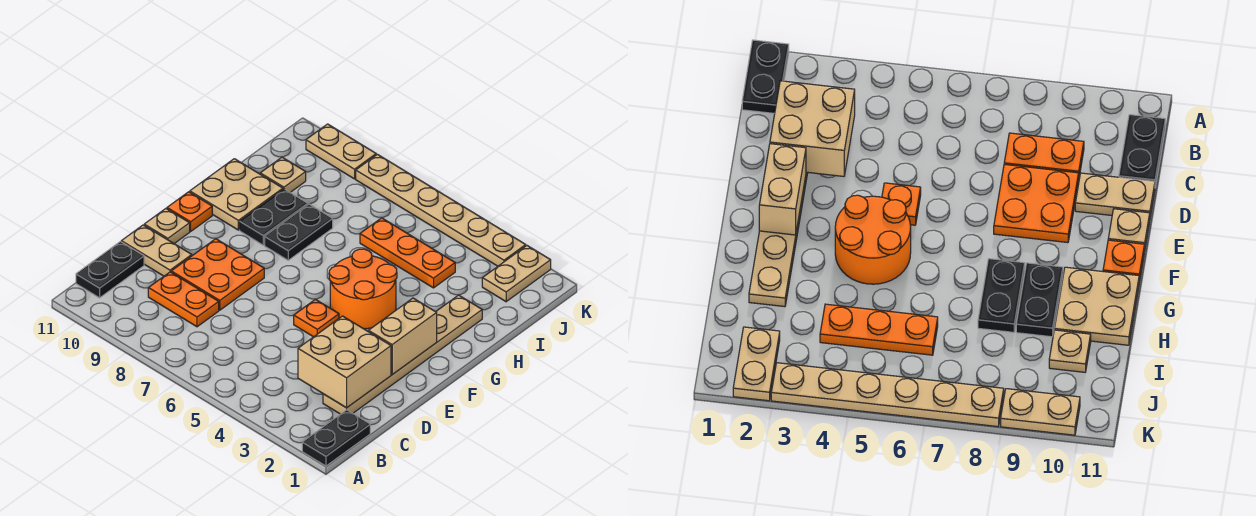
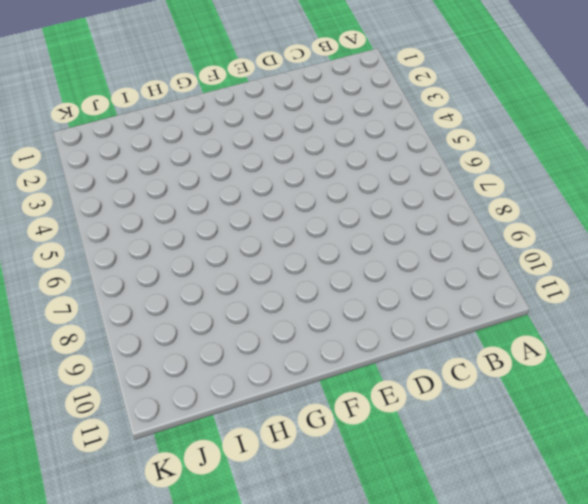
none -> black plate A1:B1 level 1
none -> black plate B11:C11 level 1
none -> tan plate C2:H2 level 1

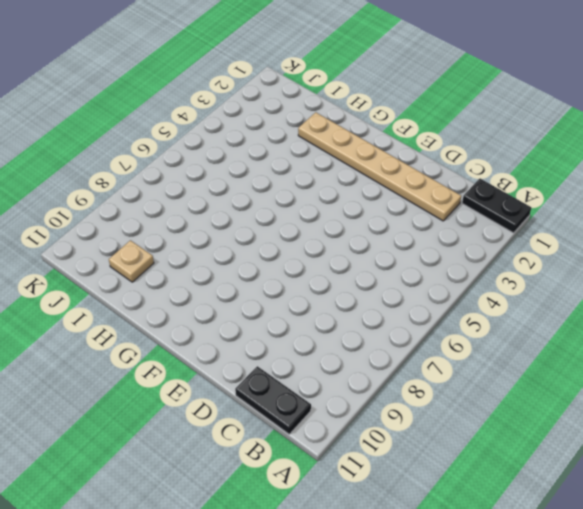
none -> orange plate C8:C9 level 1
none -> orange plate D8:E9 level 1
none -> tan plate D10:D11 level 1

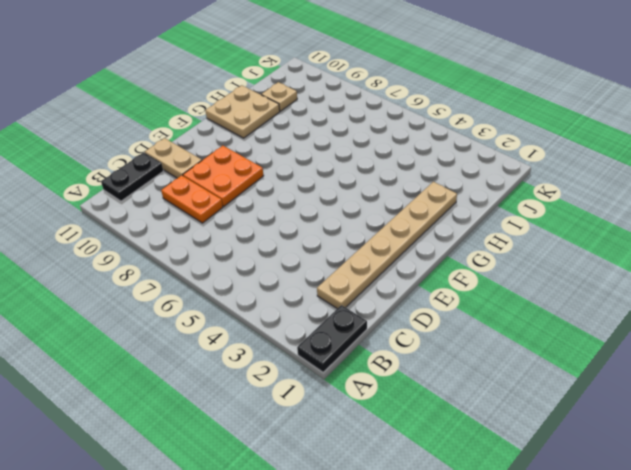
none -> orange plate E5 level 1
none -> tan plate E11 level 1
none -> orange round brick F4:G5 level 1

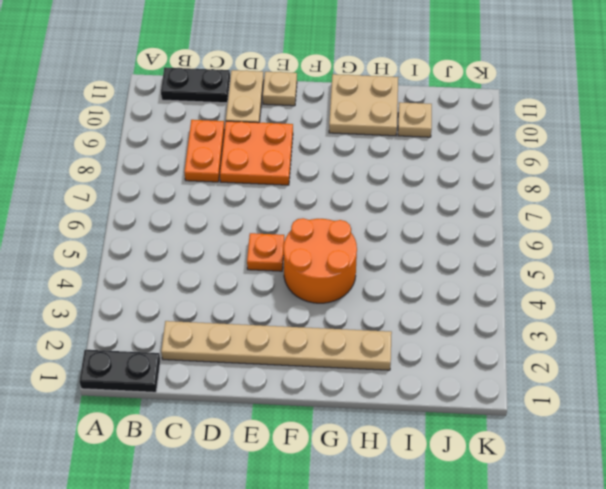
none -> orange plate F11 level 1
none -> black plate G8:H8 level 1
none -> black plate G9:H9 level 1

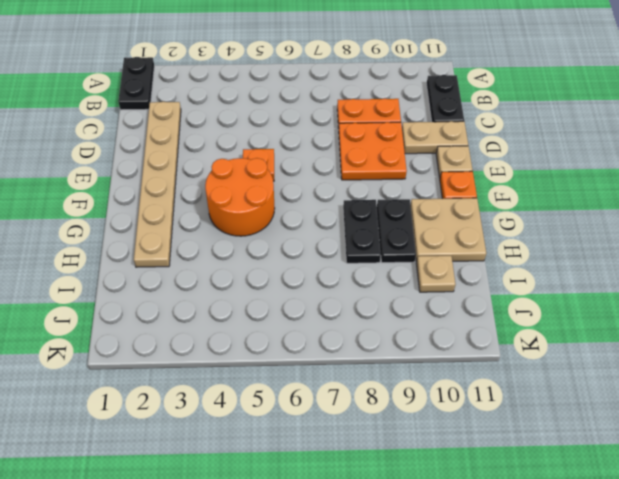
none -> orange plate I4:I6 level 1
none -> tan plate J2:K2 level 1
none -> tan plate K3:K8 level 1

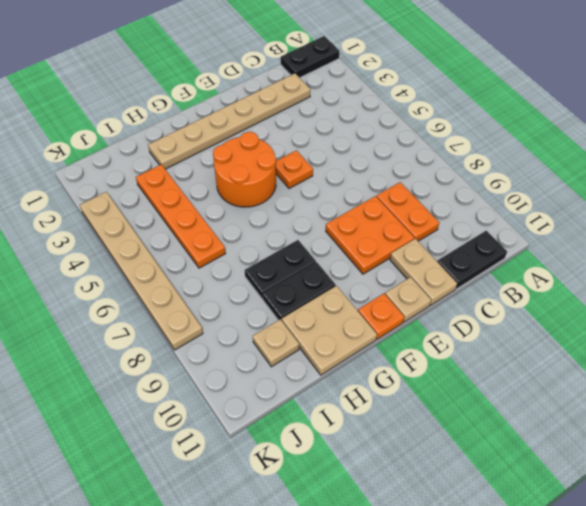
orange plate I3:I6 level 1 -> orange plate I4:I6 level 1
none -> tan plate J2:K2 level 1
none -> tan plate K9:K10 level 1
none -> tan brick C2:D3 level 2

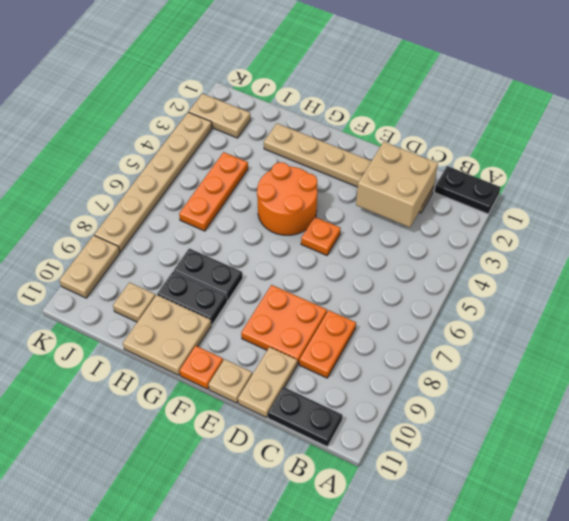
none -> tan brick E2:F2 level 2

